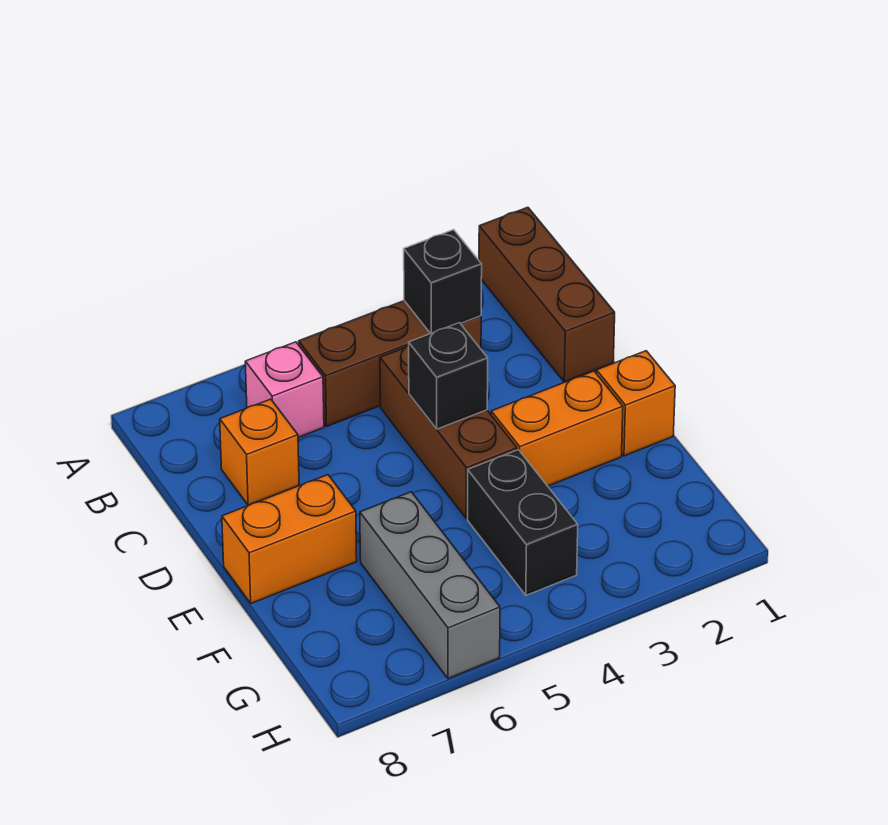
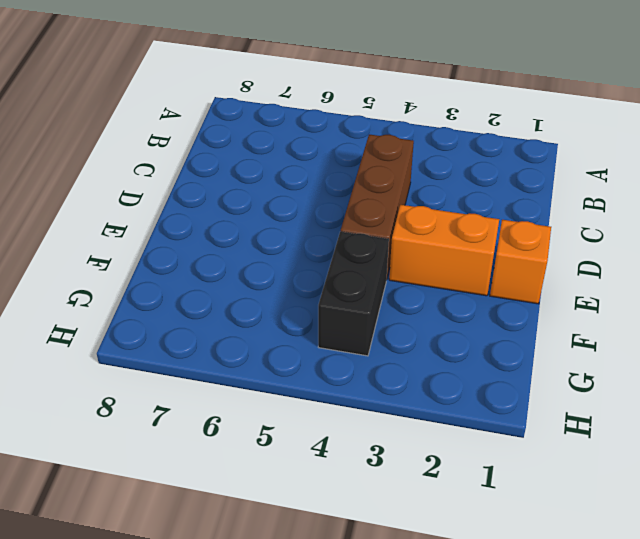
none -> brown brick A1:C1 level 1
none -> brown brick B3:B5 level 1
none -> pink brick B6 level 1

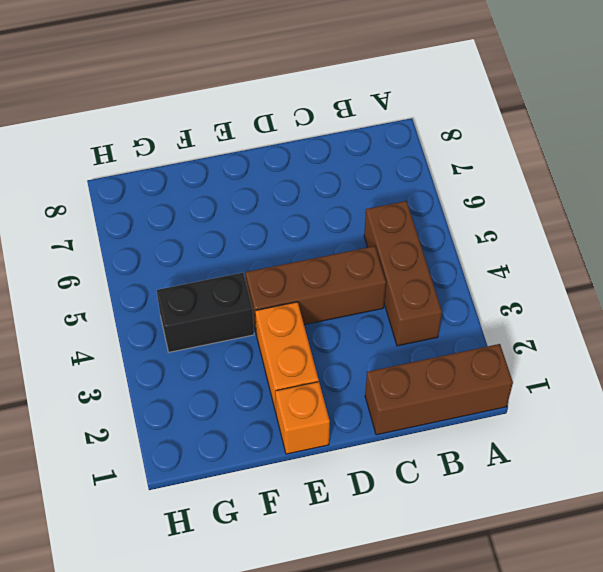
none -> pink brick B6 level 1
none -> orange brick C7 level 1
none -> orange brick E7:E8 level 1

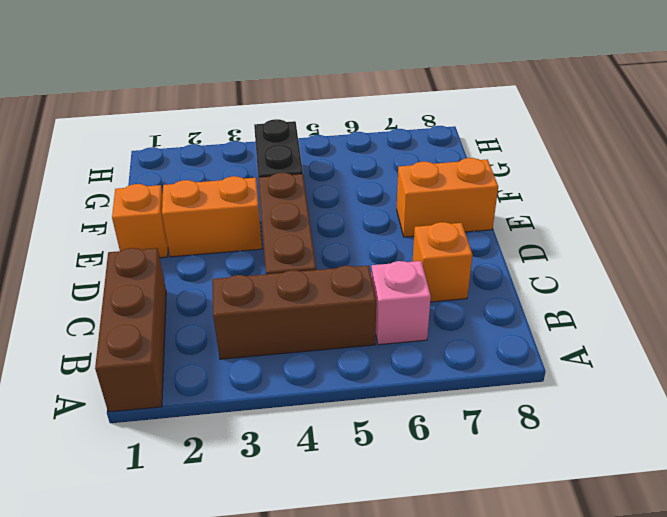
none -> grey brick F6:H6 level 1
none -> black brick B3 level 2
none -> black brick D4 level 2

